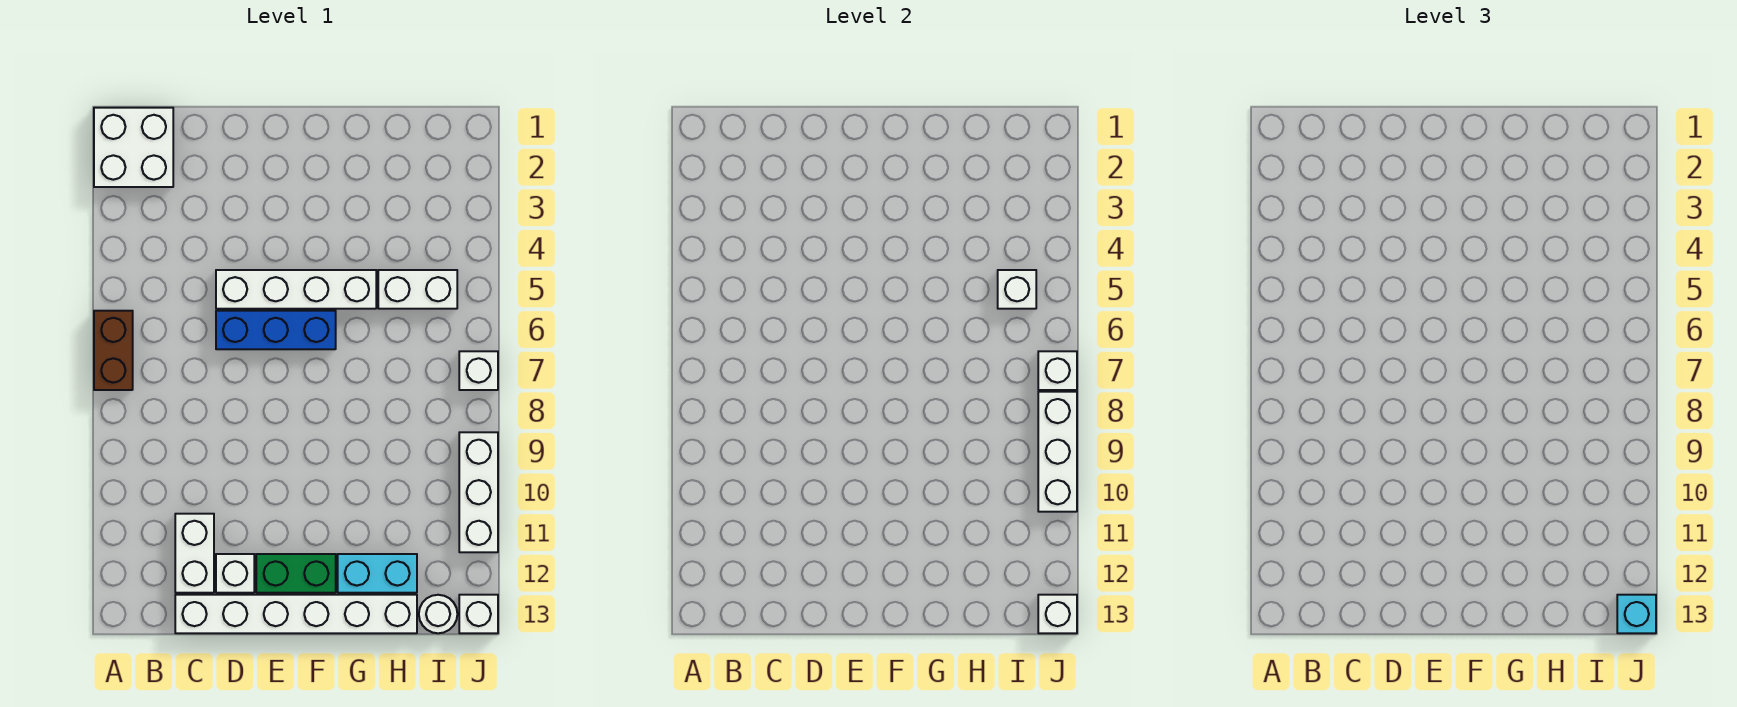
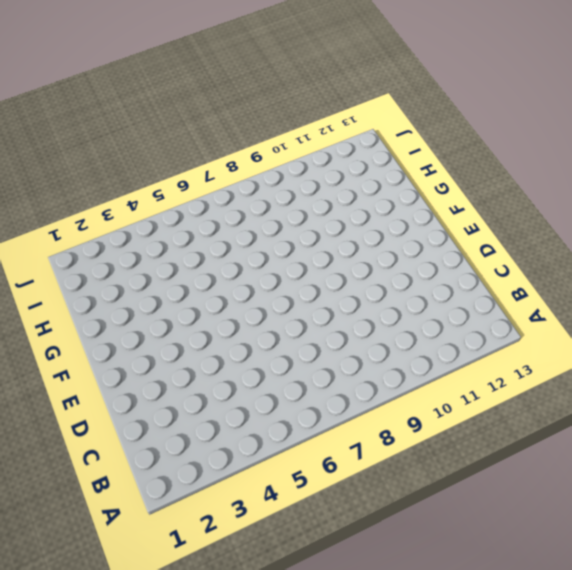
none -> white brick A1:B2 level 1
none -> brown brick A6:A7 level 1
none -> white brick C11:C12 level 1

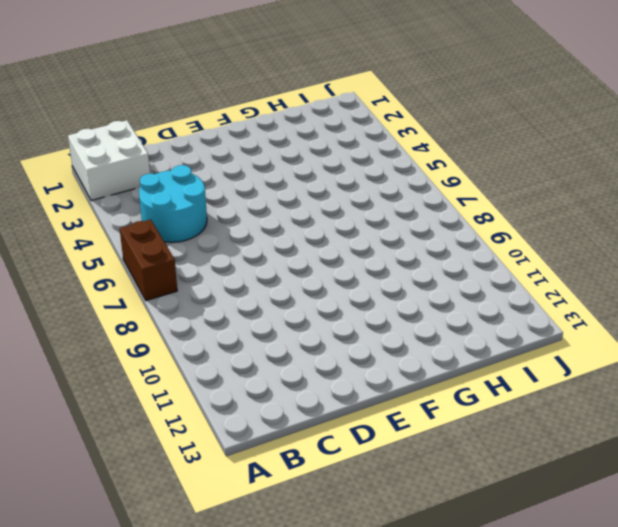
cyan round brick B4:C5 level 1 -> none
none -> white brick C11:C12 level 1
none -> white brick C13:H13 level 1
none -> white brick D5:G5 level 1

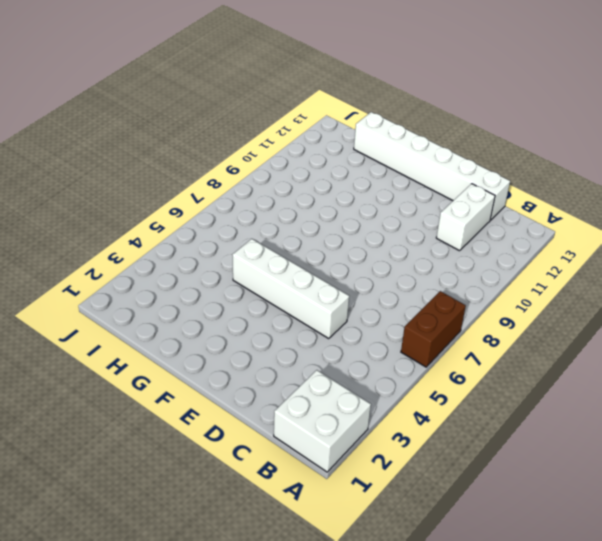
none -> blue brick D6:F6 level 1
none -> white brick D12 level 1
none -> green brick E12:F12 level 1

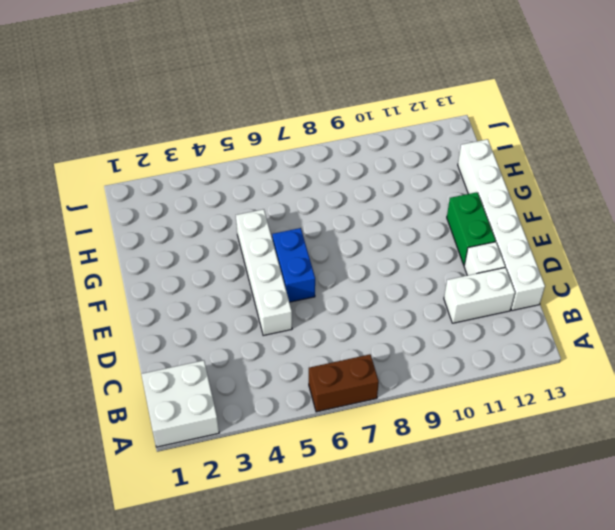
blue brick E6:F6 level 1 -> blue brick D6:F6 level 1
none -> cyan brick G12:H12 level 1
none -> white brick H5:I5 level 1
none -> white round brick I13 level 1

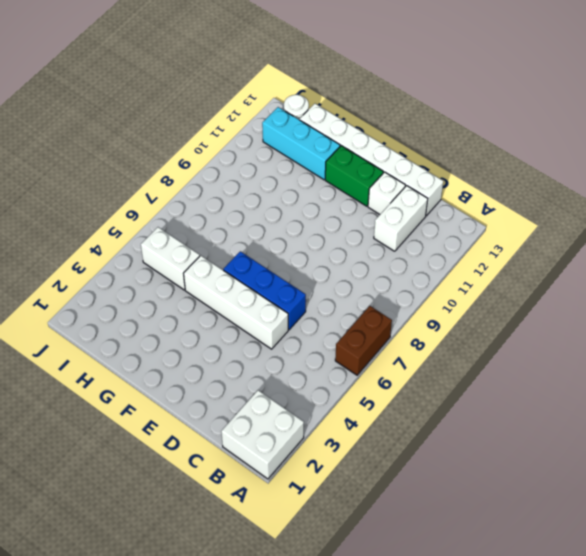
cyan brick G12:I12 level 1 -> cyan brick G12:H12 level 1
none -> white brick J7 level 1
none -> white brick J9:J11 level 1
none -> white brick J13 level 1

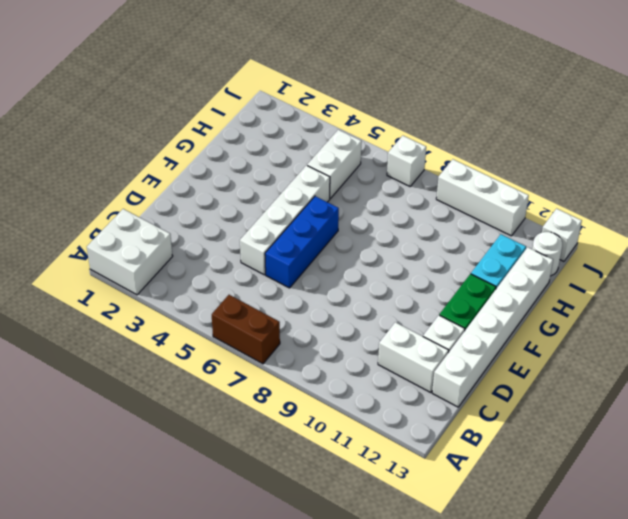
none -> white brick I5 level 2
none -> white brick J7 level 2
none -> white brick J8:J10 level 2

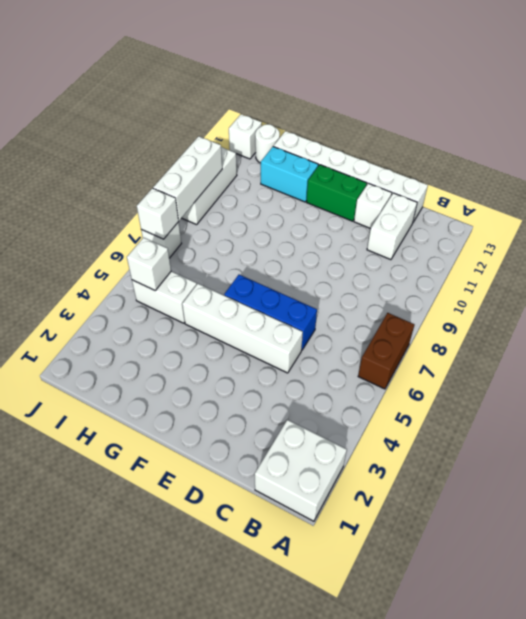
none -> white brick J13 level 2
none -> cyan brick J13 level 3

